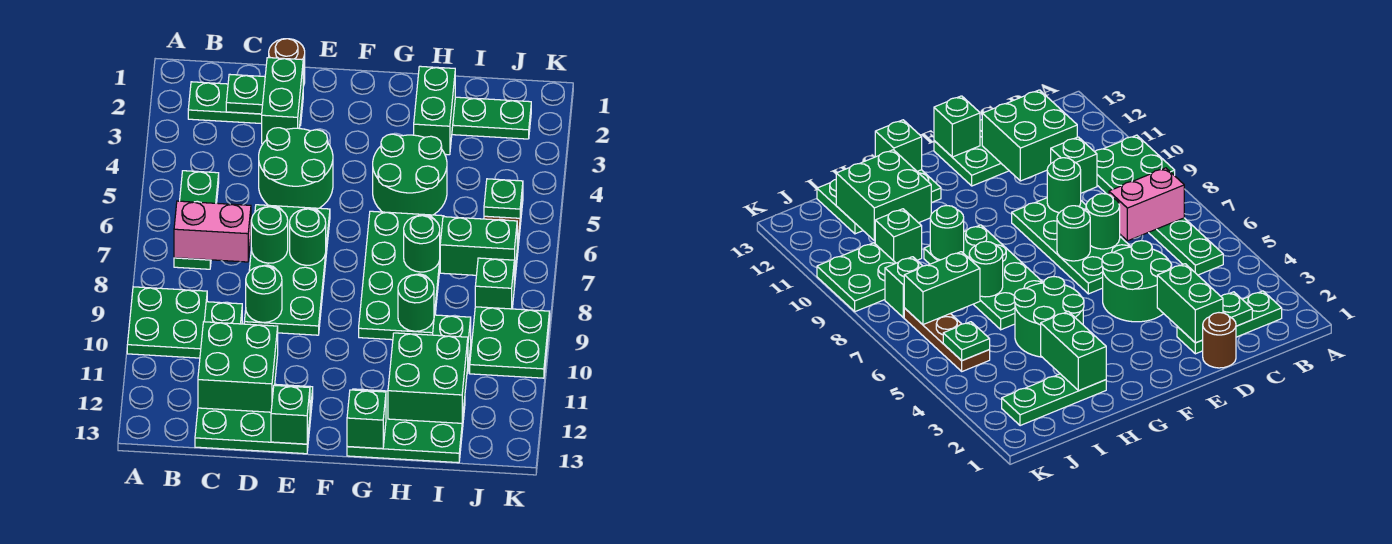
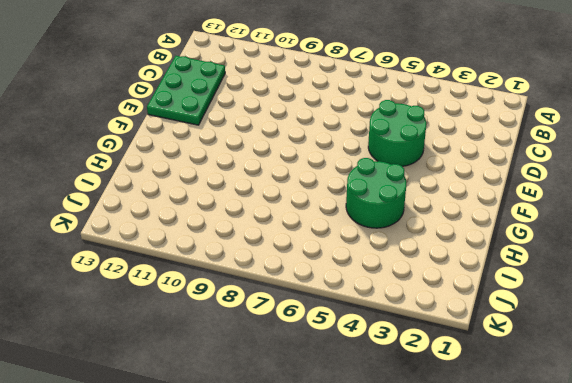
none -> green plate A9:B10 level 1
none -> green plate B2:D2 level 1
none -> green plate B5:B7 level 1
none -> green brick C10 level 1

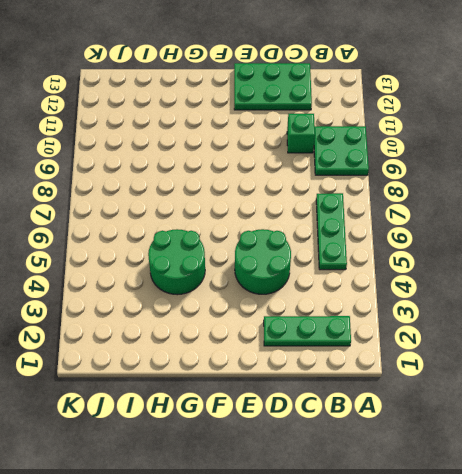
none -> brown round brick D1 level 1
none -> green plate D6:E9 level 1
none -> green plate G6:H9 level 1
none -> green plate G12:I13 level 1

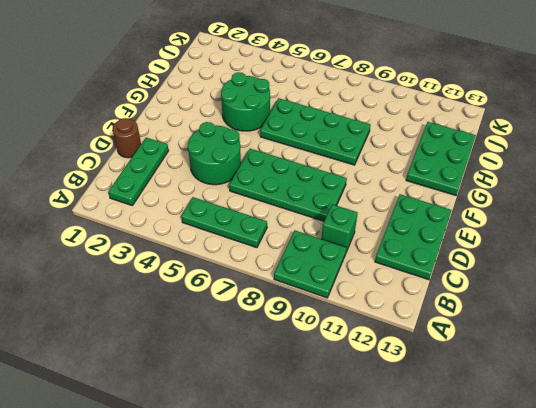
none -> green plate H2:J2 level 1
none -> green brick I10 level 1
none -> brown plate J5:J7 level 1
none -> green brick J8 level 1

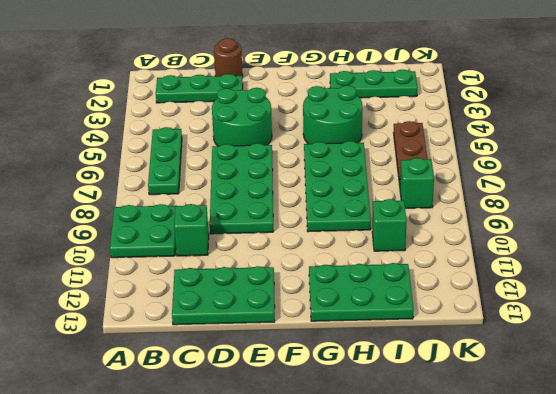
none -> green plate J9:K10 level 1
none -> pink brick B7:C7 level 2
none -> green plate C2 level 2
none -> green brick C11:D12 level 2

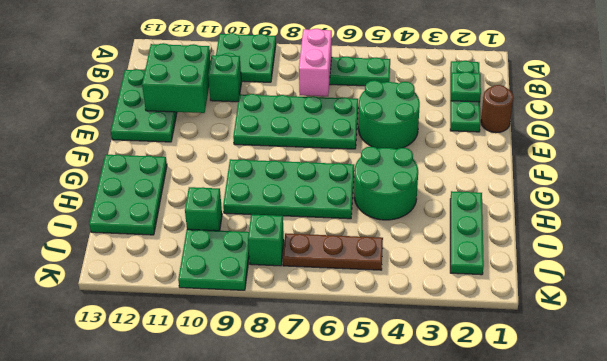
none -> green brick D2:D3 level 2
none -> green round brick D7 level 2
none -> green round brick D9 level 2
none -> green round brick E7 level 2

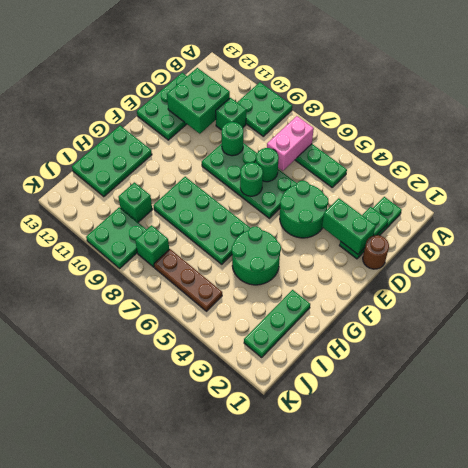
none -> green brick E13 level 2
none -> green brick G13 level 2
none -> green brick H2:H3 level 2
none -> green round brick H7 level 2

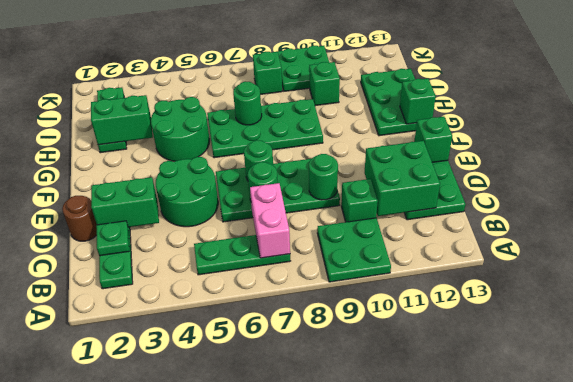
none -> brown plate J5:J7 level 1
none -> green round brick H9 level 2
none -> green brick H11:I12 level 2
none -> green brick I7:J7 level 2

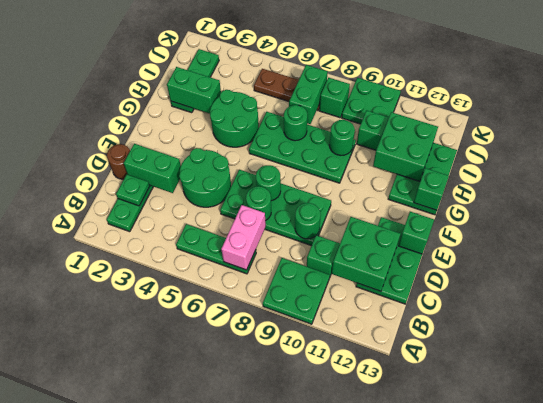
none -> green plate J5 level 2

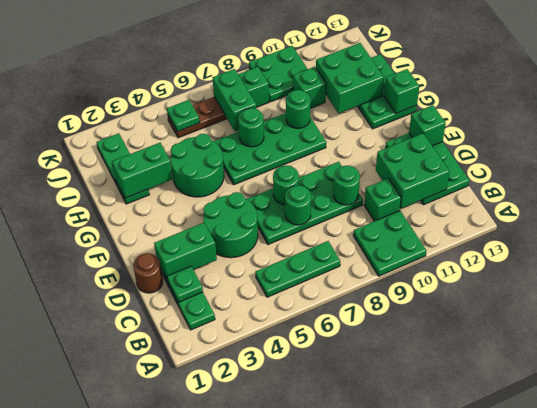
none -> pink brick B7:C7 level 2

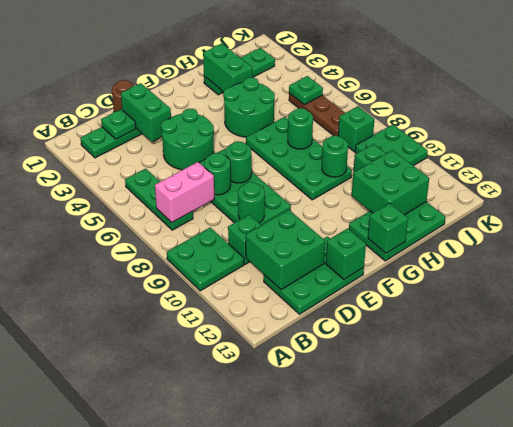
none -> green brick I7:J7 level 2

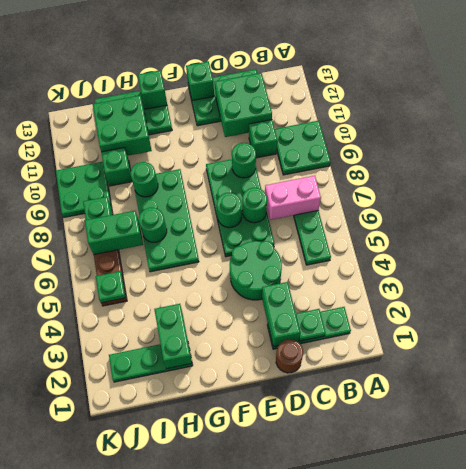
none -> green round brick G4:H5 level 1

